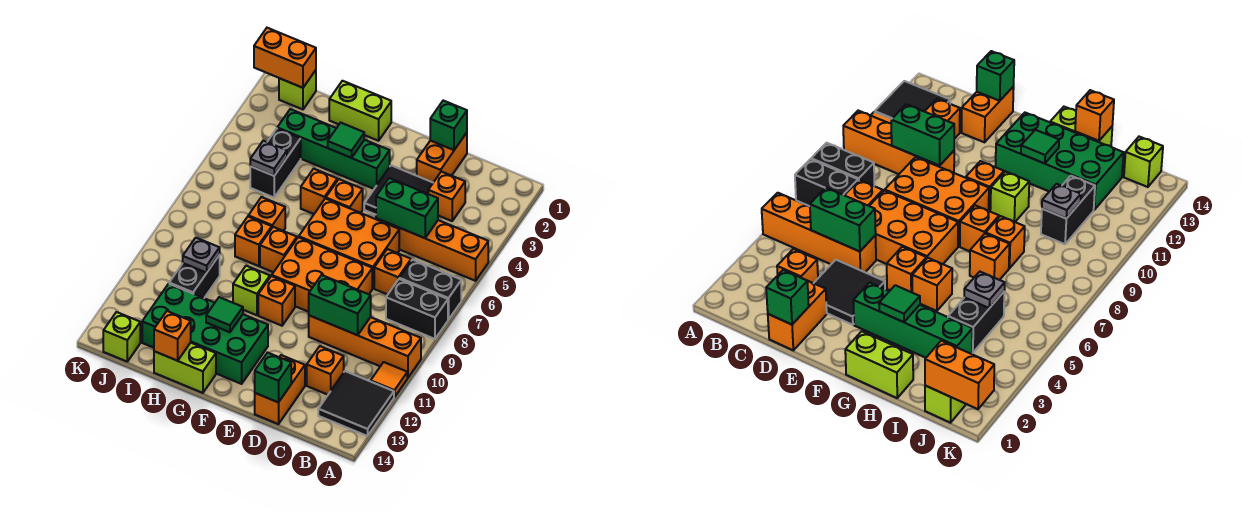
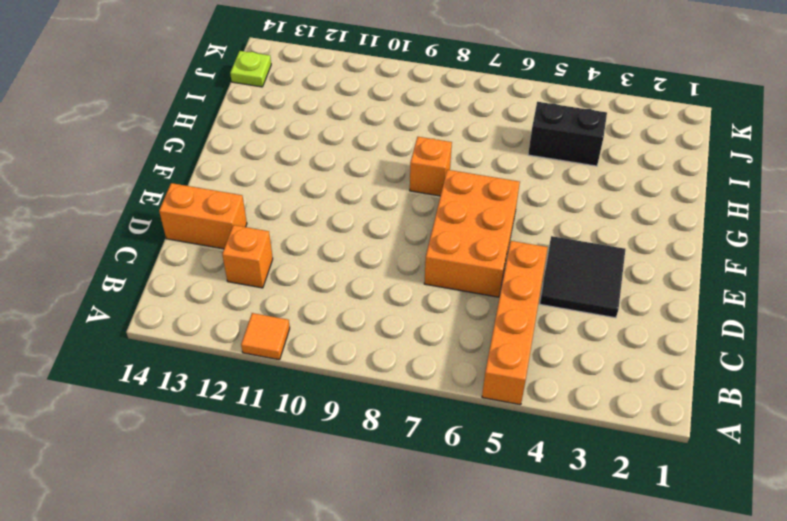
lime plate J14 level 1 -> lime brick J14 level 1
none -> black brick A7:B7 level 1
none -> black brick A8:B8 level 1
none -> orange brick A10:D10 level 1
none -> black tile A12:B13 level 1

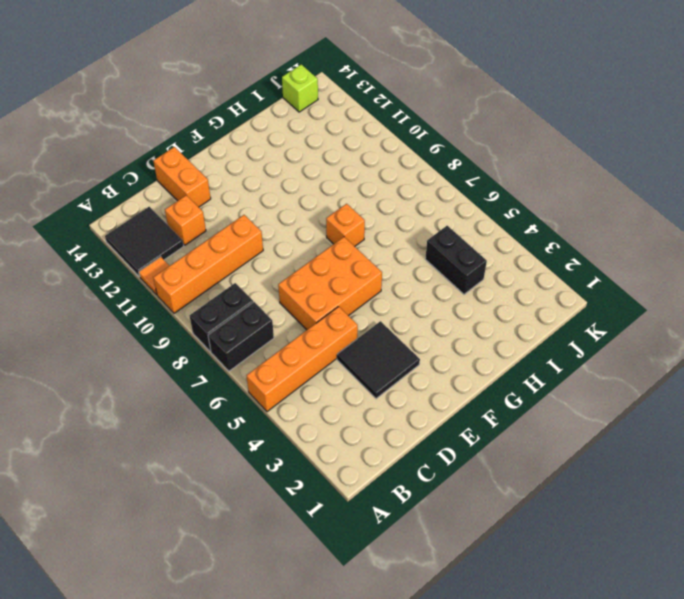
none -> orange brick C3 level 1
none -> orange brick C7 level 1
none -> orange brick D1:D2 level 1
none -> orange brick D8:F9 level 1

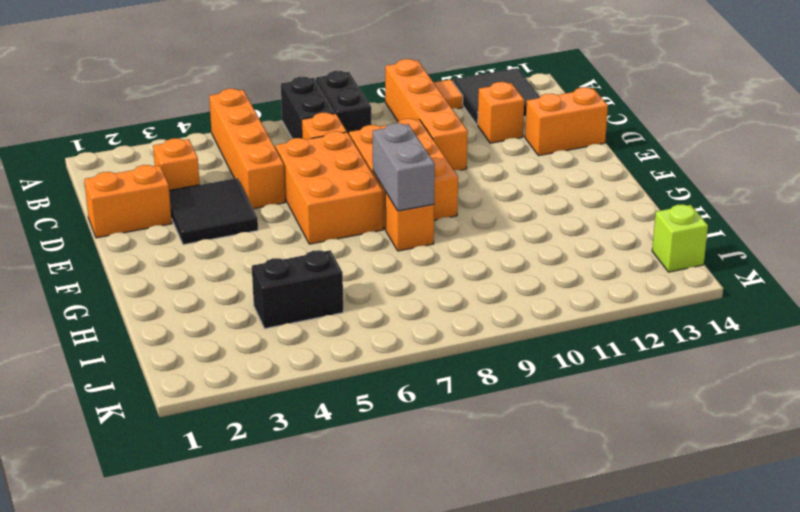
grey brick F8:G8 level 2 -> none
none -> green brick F3:I3 level 1
none -> orange brick F5 level 1
none -> orange brick F10 level 1
none -> green brick F12:I13 level 1

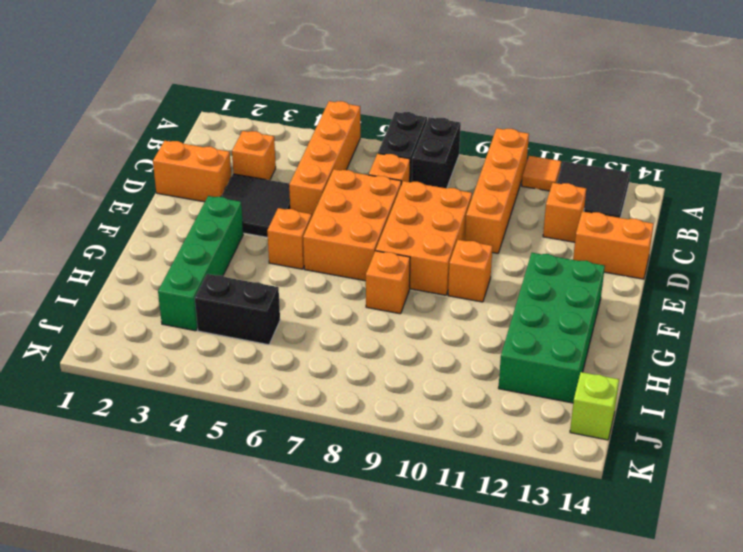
none -> lime brick G1:H1 level 1
none -> orange brick G5 level 1
none -> lime brick G10 level 1
none -> lime brick G14:H14 level 1

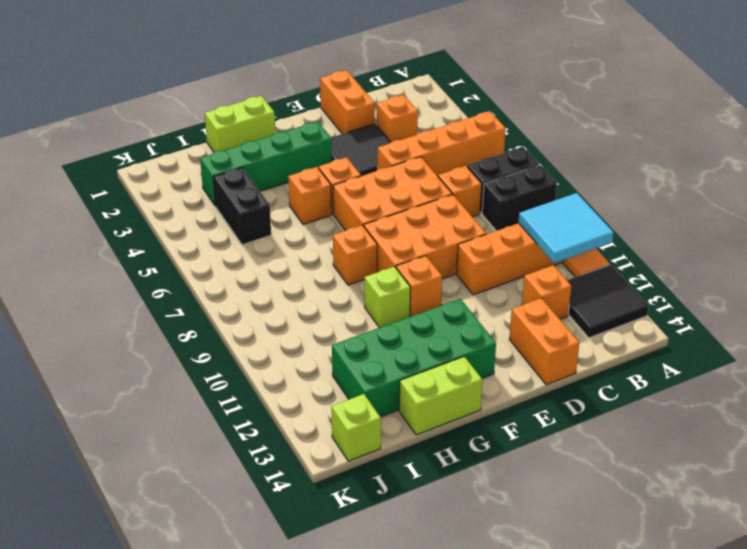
cyan tile A10:B11 level 2 -> none
none -> orange brick H7 level 1
none -> orange brick H8 level 1
none -> black brick I10:I11 level 1
none -> lime brick J1 level 1

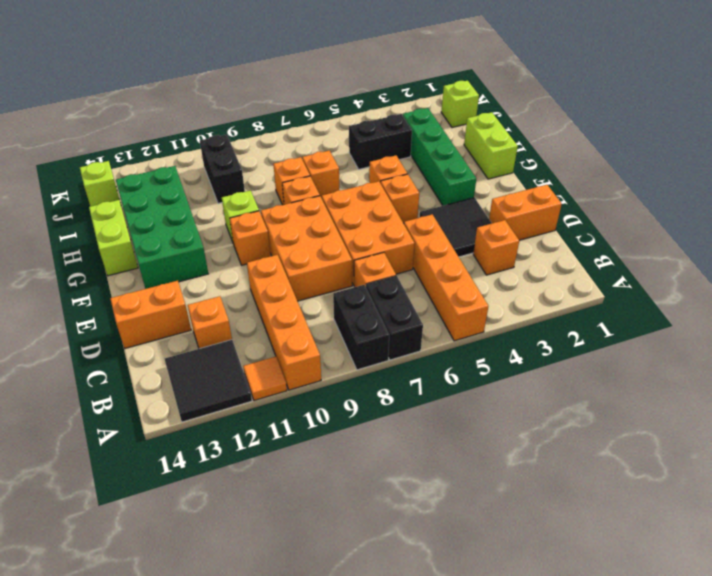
black brick I10:J10 level 1 -> black brick I10:I11 level 1
none -> green brick C5:D5 level 2
none -> green brick C10:D10 level 2
none -> green brick D1 level 2
none -> green brick D14 level 2

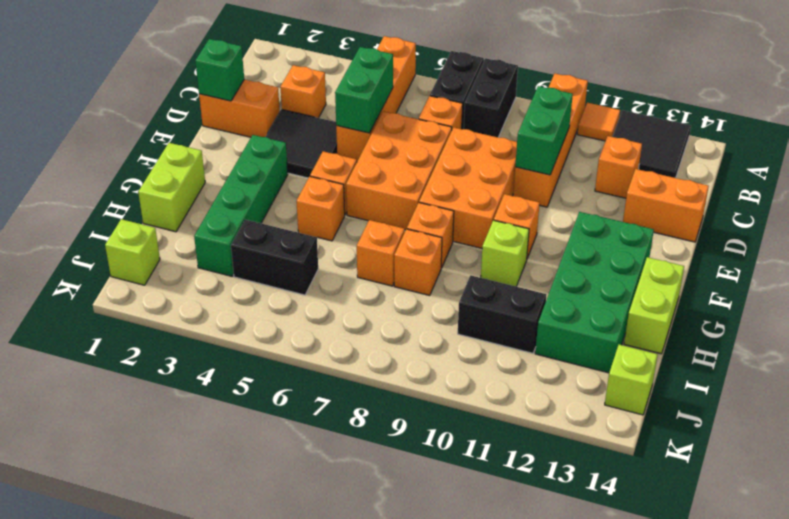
none -> green brick D14 level 2
none -> green tile G3 level 2
none -> green tile G12 level 2
none -> orange brick H14 level 2

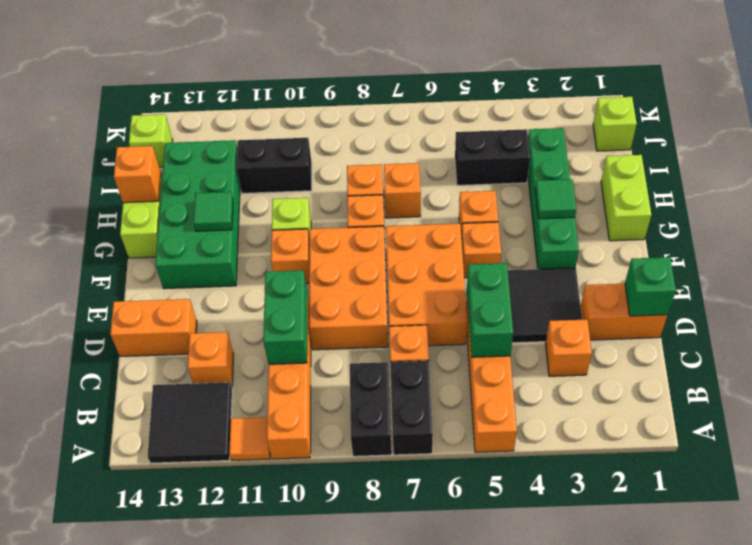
none -> green brick D14 level 2
none -> grey plate I5 level 2
none -> grey plate I10 level 2
none -> orange brick J1:K1 level 2

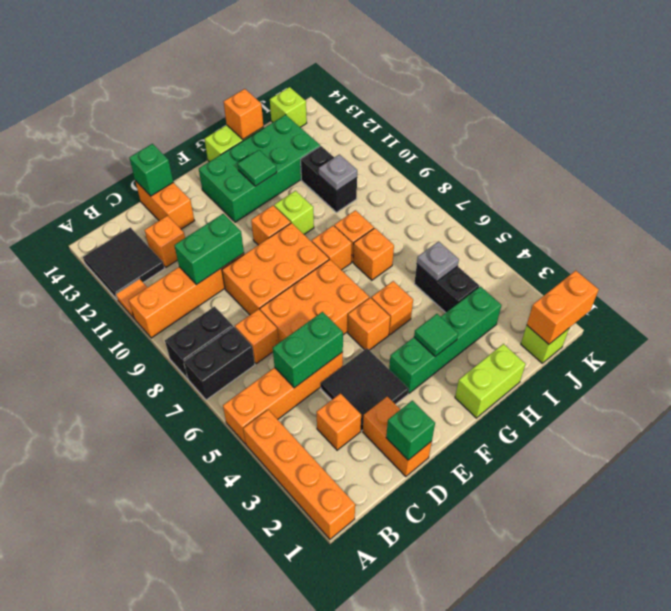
orange brick A1:A4 level 1 -> none

